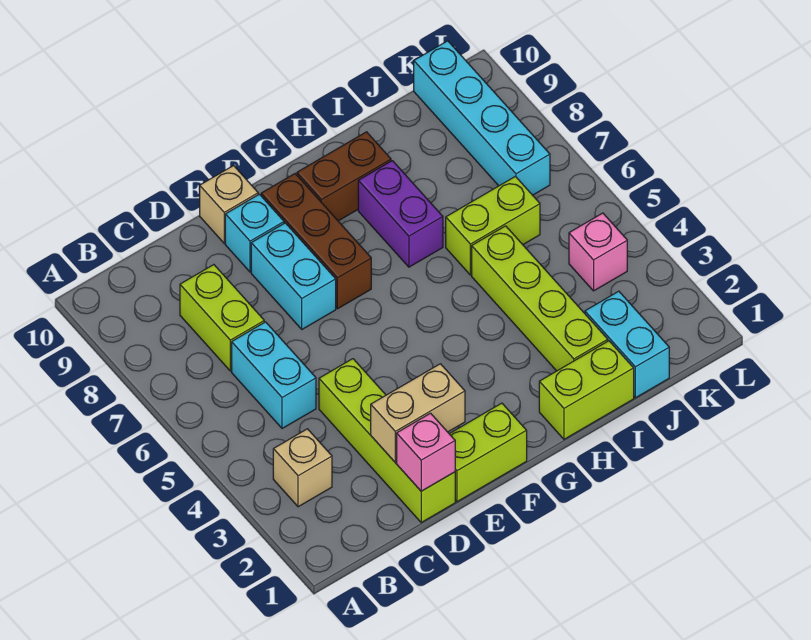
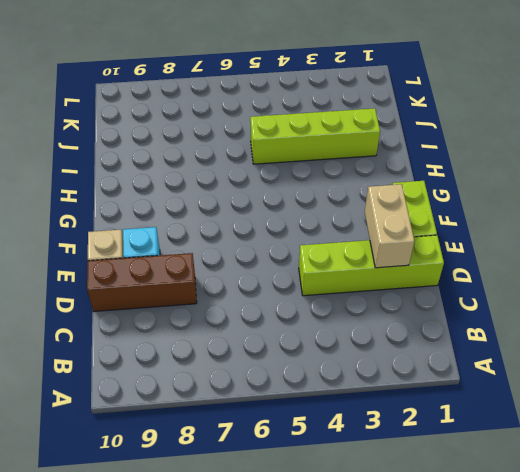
brown brick D8:D10 level 1 -> brown brick F7:F9 level 1
none -> tan brick B3 level 1
none -> cyan brick C5:C6 level 1
none -> lime brick C7:C8 level 1

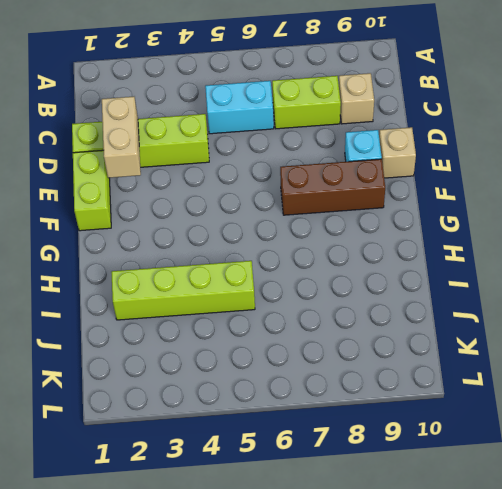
tan brick C9 level 1 -> tan brick B3 level 1
none -> cyan brick E7:E8 level 1
none -> brown brick G9:H9 level 1
none -> lime brick H1:I1 level 1

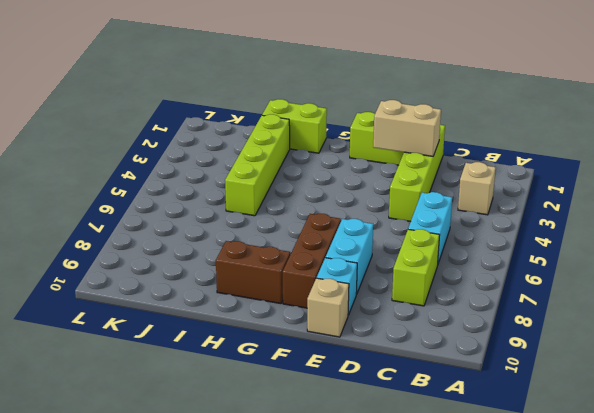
none -> purple brick H7:H8 level 1
none -> lime brick I6:J6 level 1
none -> cyan brick J1:J2 level 1

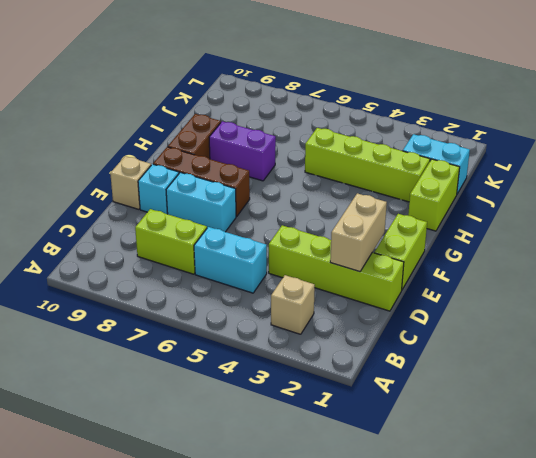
none -> lime brick I6:J6 level 1
none -> pink brick K4 level 1
none -> cyan brick K7:K10 level 1

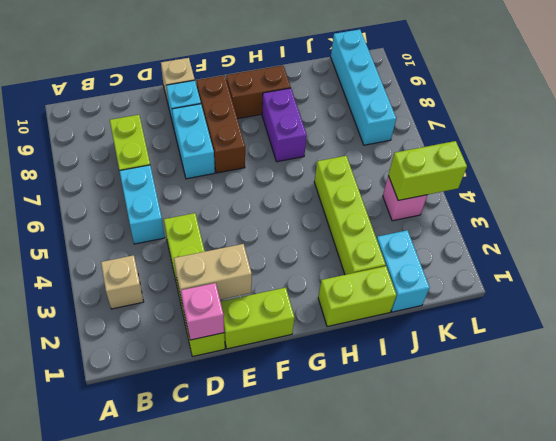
lime brick K4:L4 level 2 -> lime brick I6:J6 level 1

